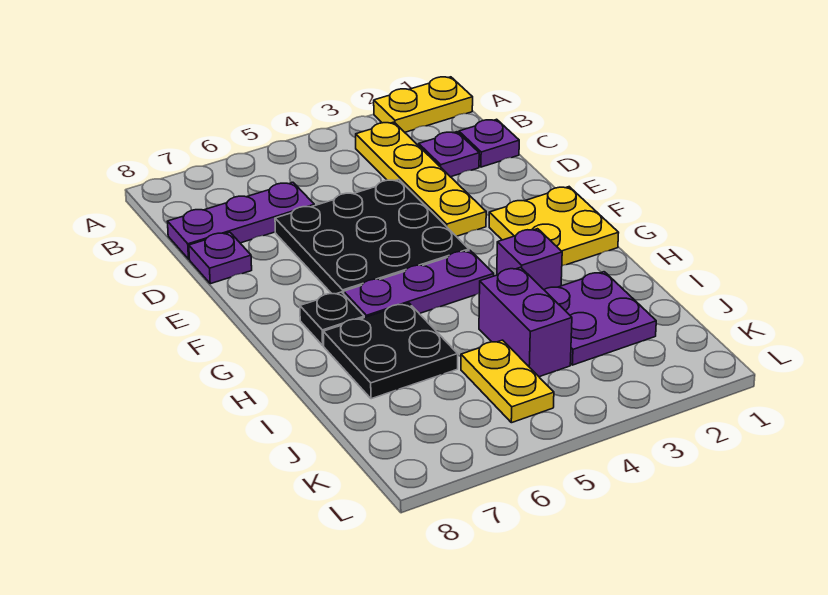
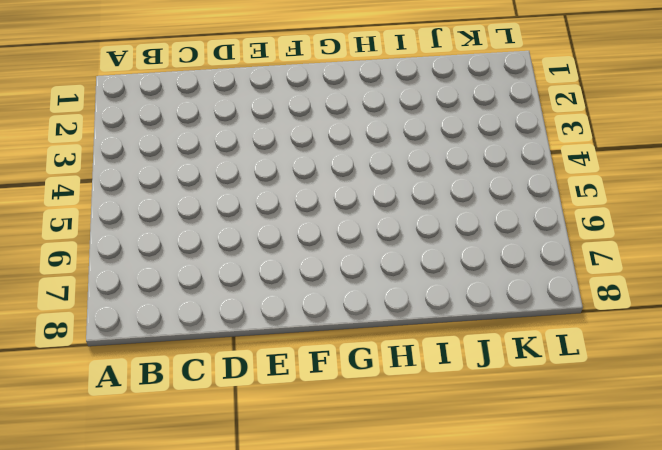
none -> yellow plate A1:A2 level 1
none -> yellow plate B3:E3 level 1
none -> purple plate C1 level 1

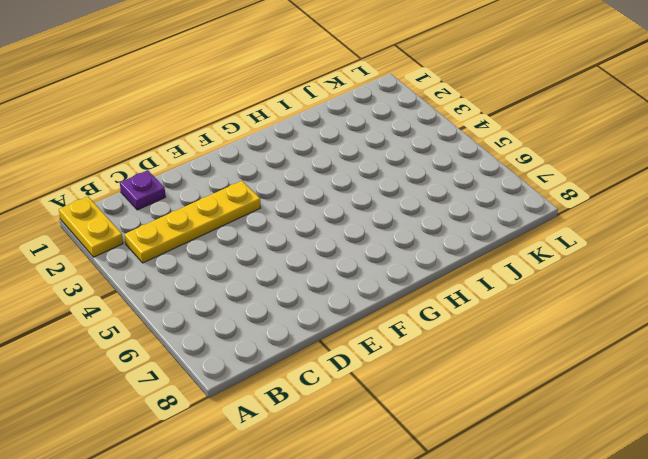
none -> purple plate C2 level 1
none -> purple plate C6:C8 level 1
none -> black plate D4:F6 level 1

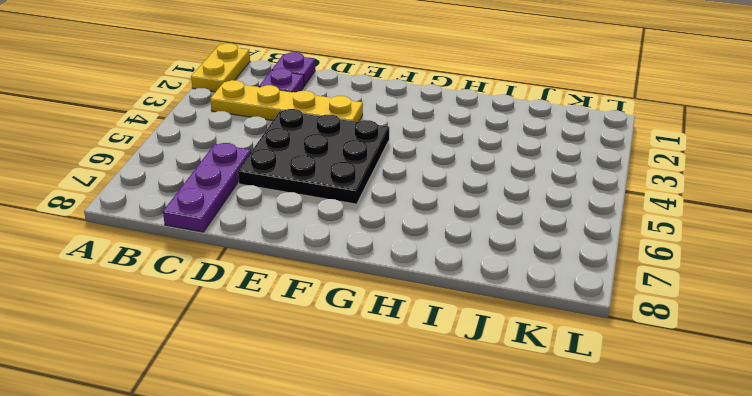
none -> purple plate D8 level 1
none -> yellow plate F1:G2 level 1
none -> purple plate G4:G6 level 1

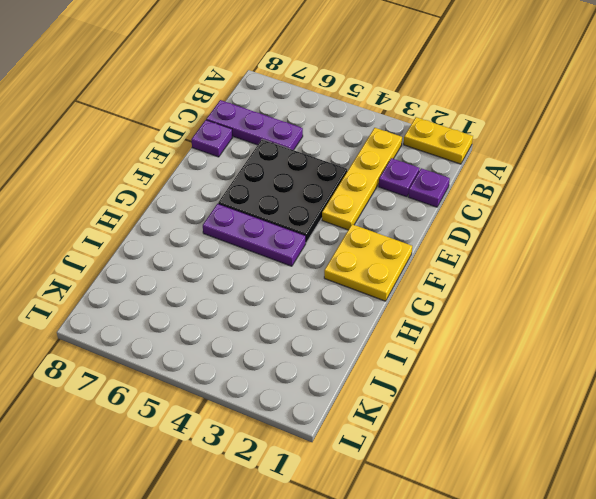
none -> black plate G7 level 1
none -> purple brick H3 level 1
none -> black plate H6:I7 level 1

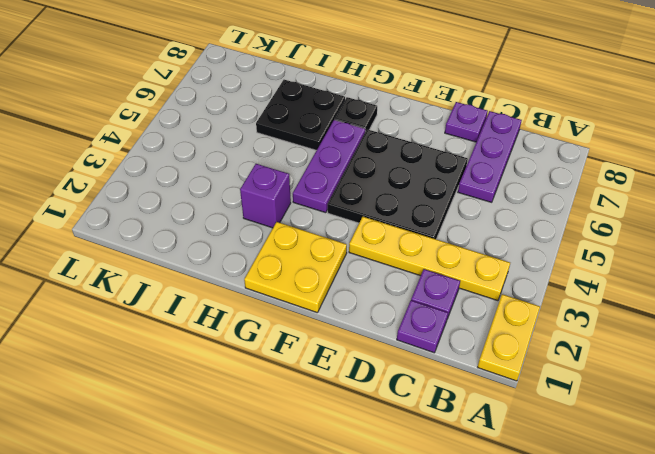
none -> purple plate I2:J3 level 1
none -> purple brick I4:J4 level 1
none -> yellow plate J5:K5 level 1

